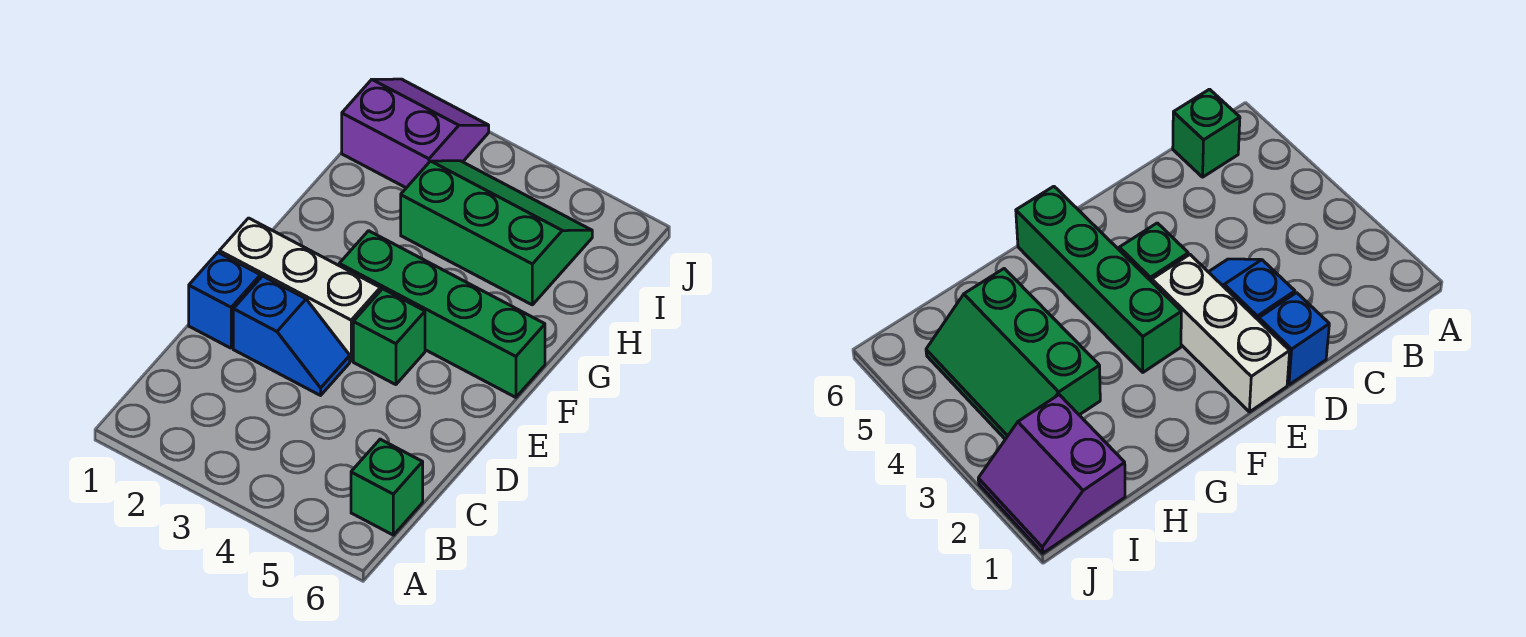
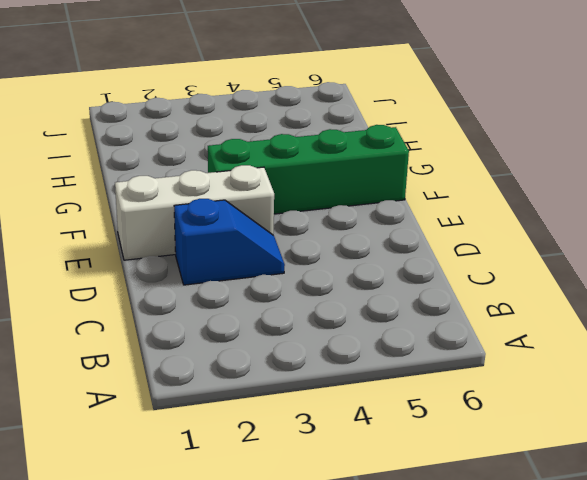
none -> green brick B6 level 1
none -> blue brick D1 level 1

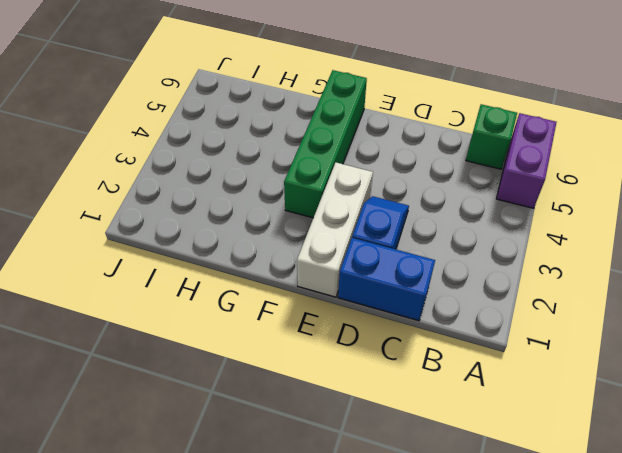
purple brick A5:A6 level 1 -> none
blue brick C1:D1 level 1 -> blue brick D1 level 1
none -> green brick E4 level 1
none -> green slope H3:I5 level 1 top H

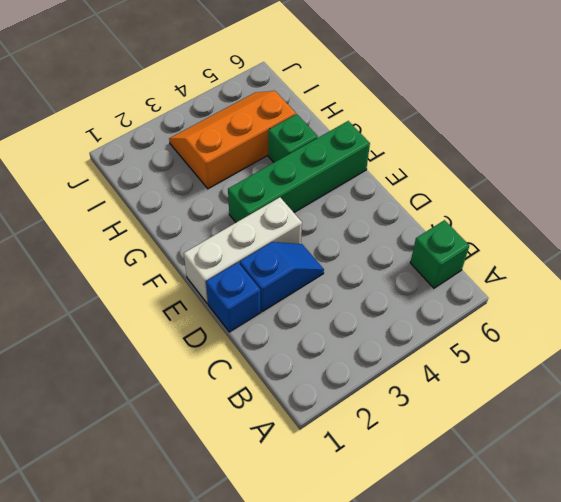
green brick G5 level 1 -> green brick E4 level 1
orange slope H3:I5 level 1 top H -> green slope H3:I5 level 1 top H
none -> purple slope I1:J2 level 1 top I

